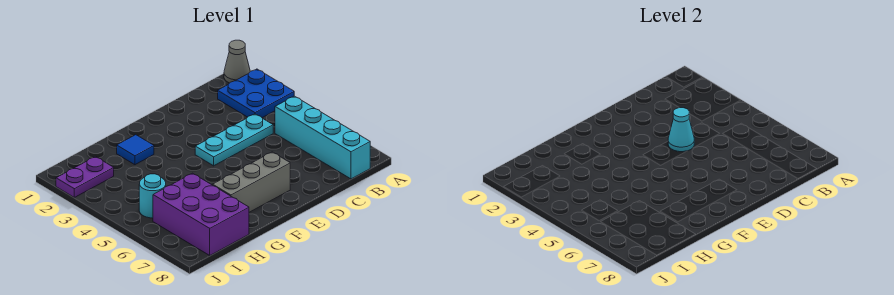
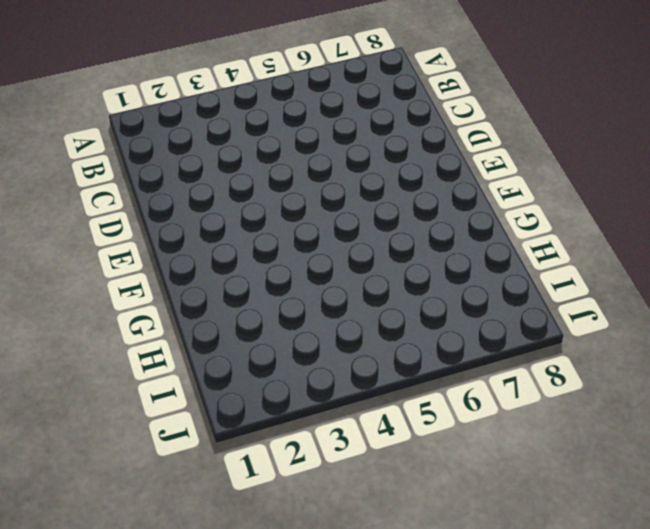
none -> grey cone A1 level 1
none -> blue plate A2:B3 level 1

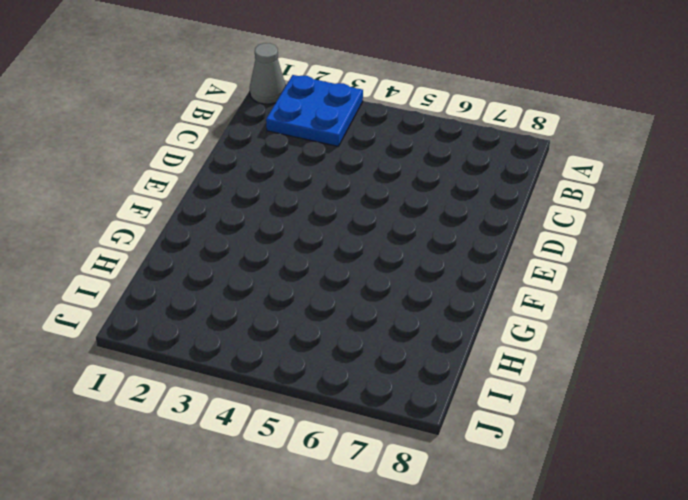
none -> cyan brick B5:B8 level 1
none -> cyan plate C4:E4 level 1

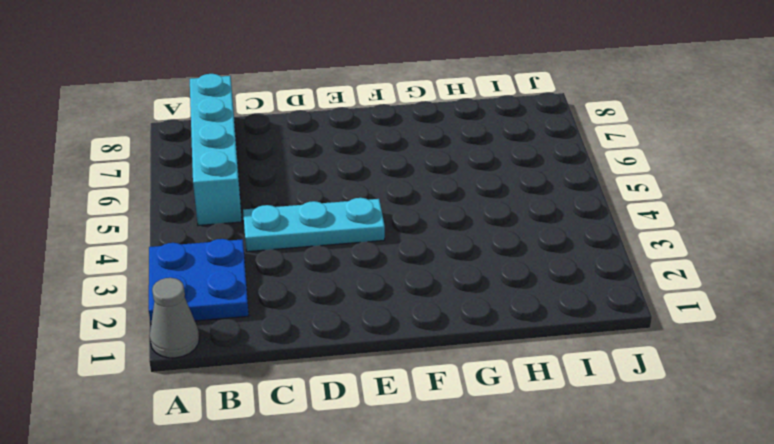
none -> grey brick E7:G7 level 1
none -> blue tile G2 level 1

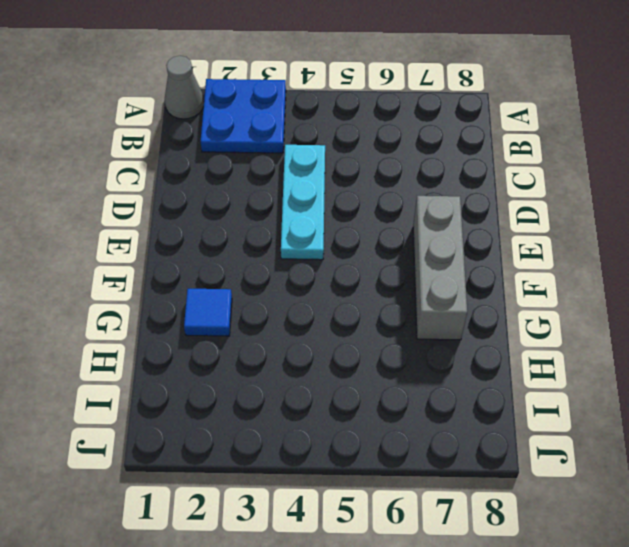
none -> cyan brick B5:B8 level 1
none -> purple brick H6:I8 level 1

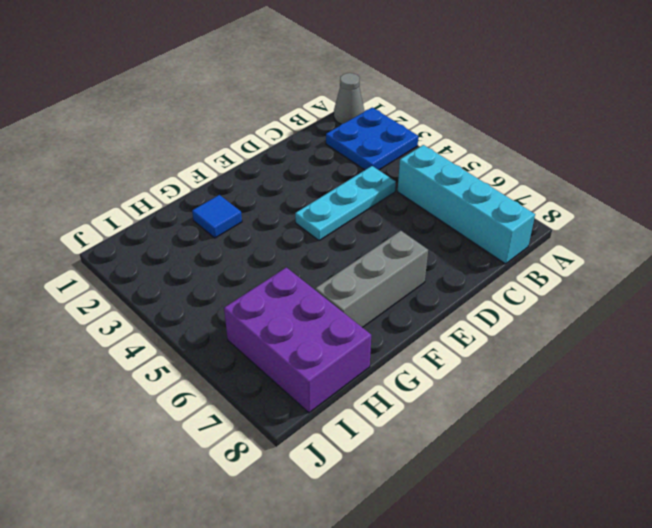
none -> purple plate I2:J2 level 1
none -> cyan round brick I5 level 1

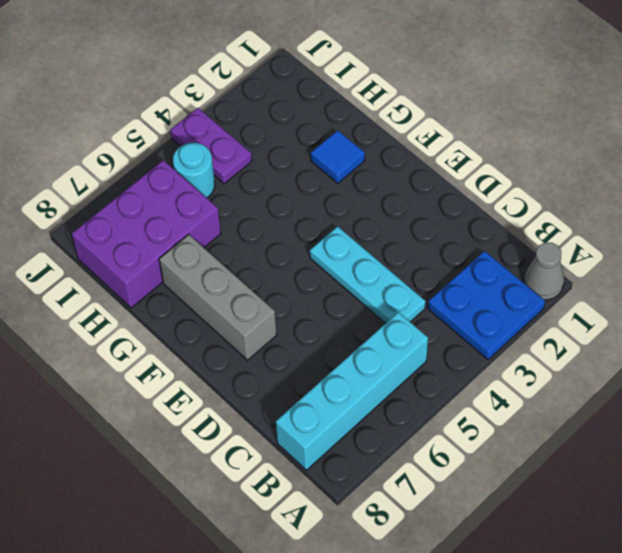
purple plate I4:J4 level 1 -> purple plate I2:J2 level 1
none -> cyan cone D4 level 2

